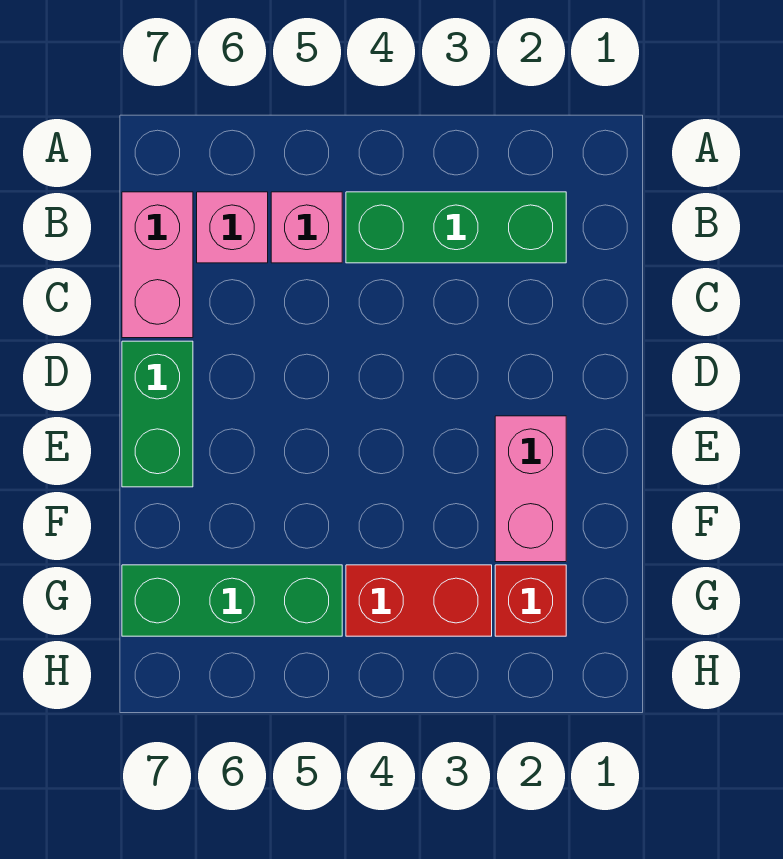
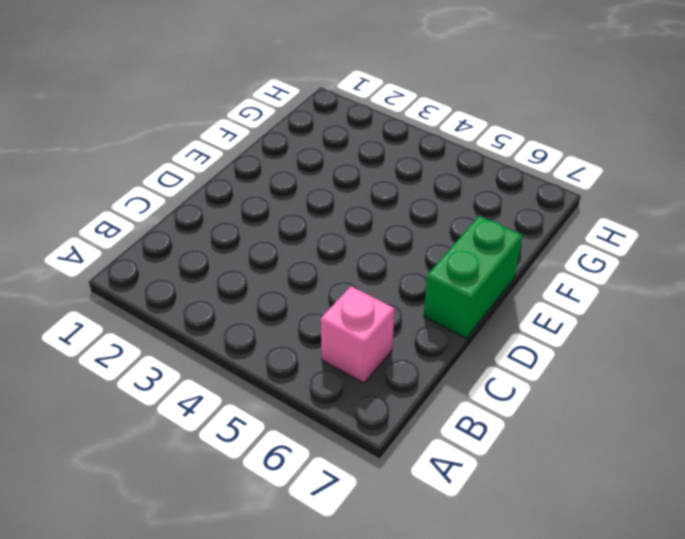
none -> green brick B2:B4 level 1
none -> pink brick B5 level 1

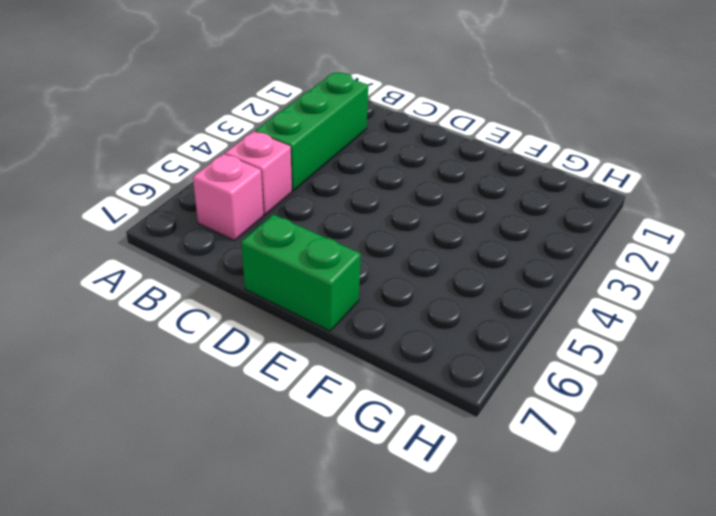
none -> pink brick B7:C7 level 1
none -> pink brick E2:F2 level 1

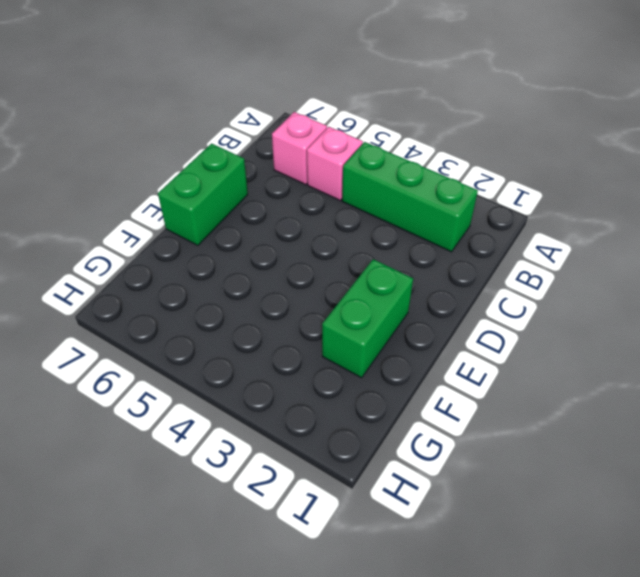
green brick E2:F2 level 1 -> pink brick E2:F2 level 1
none -> pink brick B7:C7 level 1
none -> red brick G2 level 1

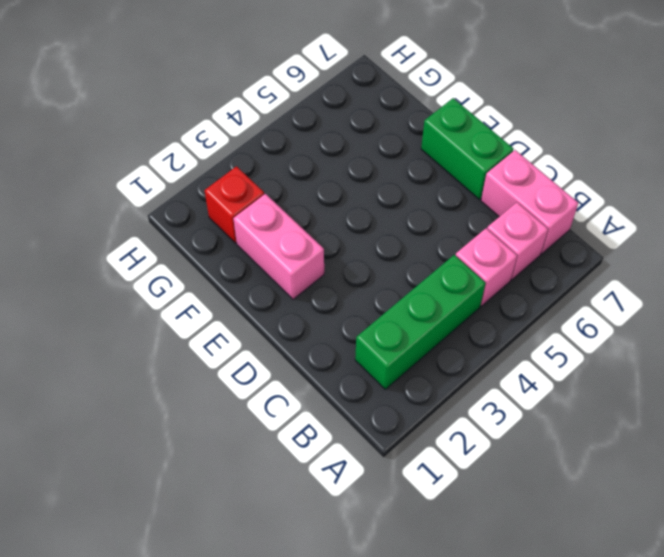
none -> red brick G3:G4 level 1
none -> green brick G5:G7 level 1

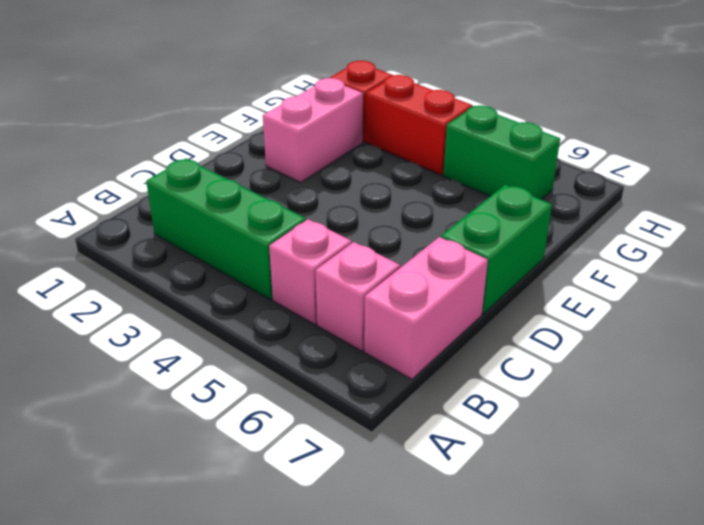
green brick G5:G6 level 1 -> green brick G5:G7 level 1

